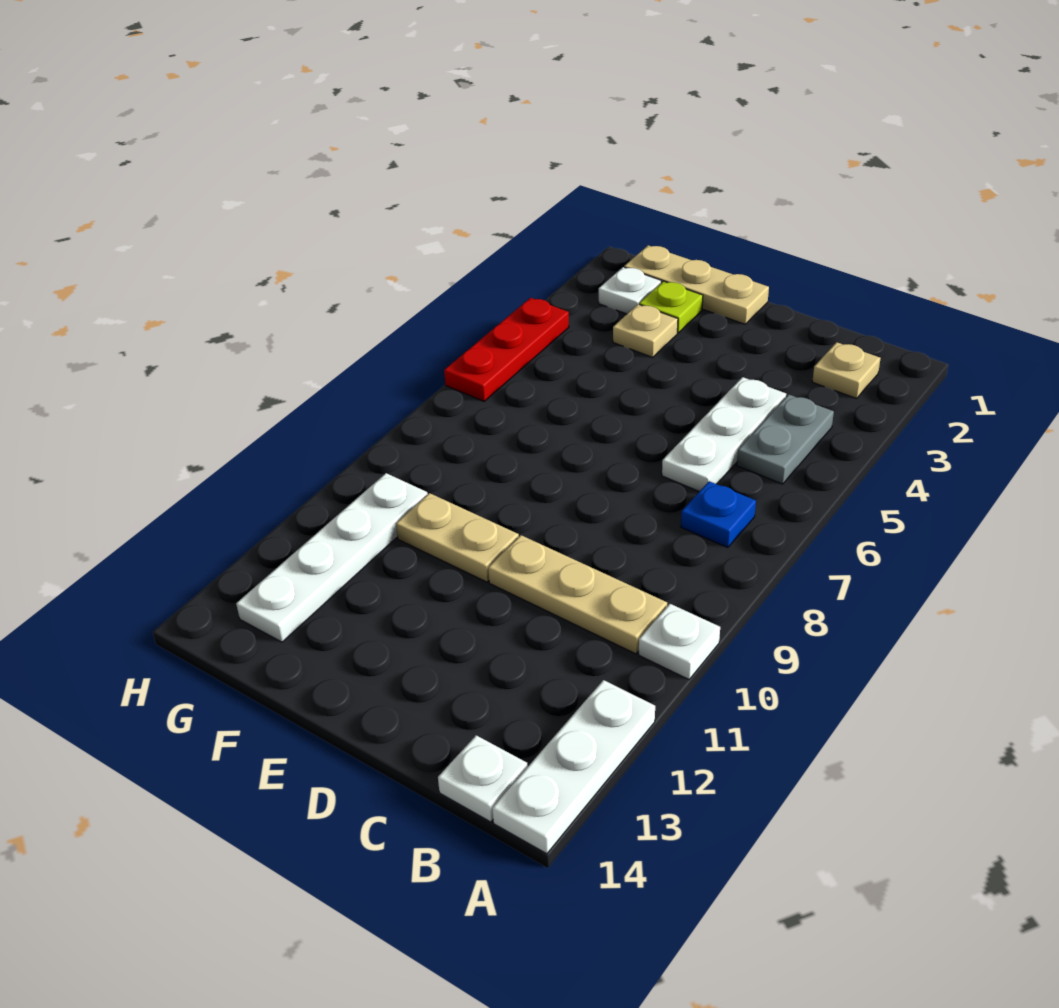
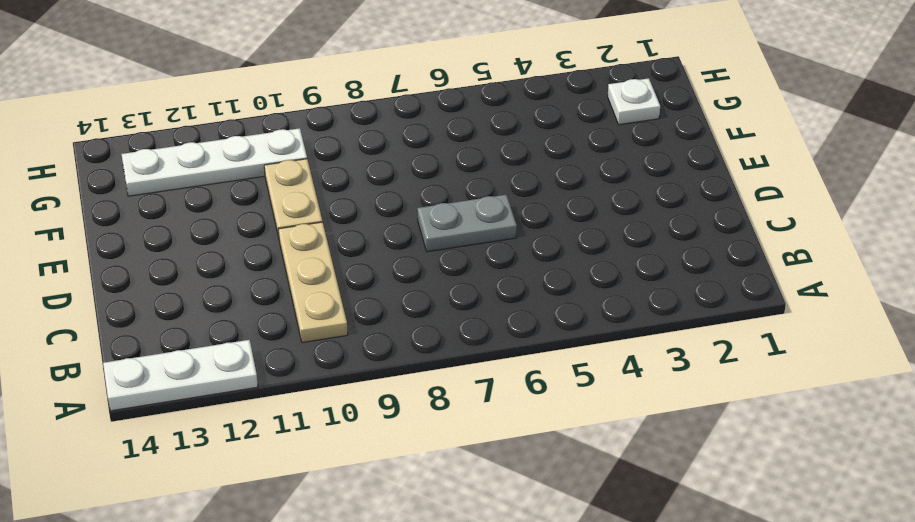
grey plate D6:D7 level 1 -> grey plate B4:B5 level 1
none -> white plate A10 level 1
none -> tan plate B2 level 1
none -> blue plate B7 level 1

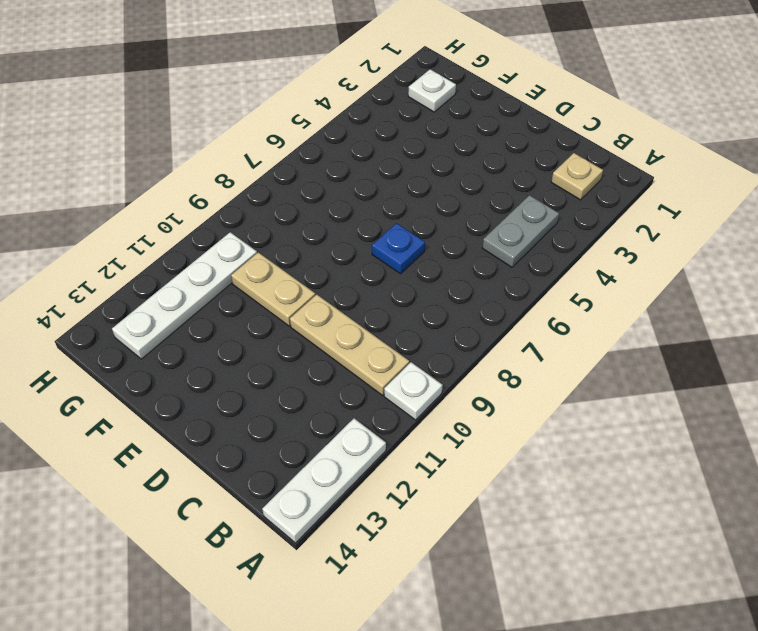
blue plate D7 level 1 -> blue plate B7 level 1
none -> white plate B14 level 1
none -> white plate C4:C6 level 1
none -> tan plate E1:G1 level 1

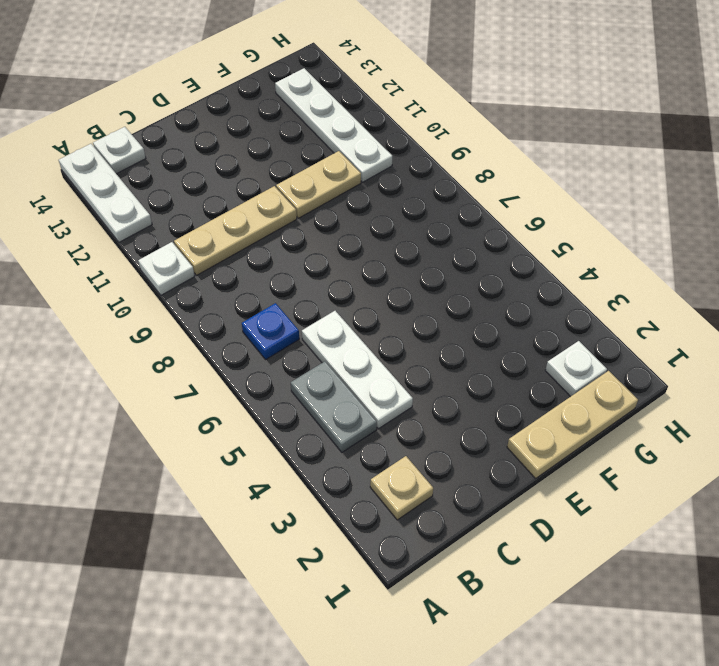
none -> lime plate F2 level 1
none -> tan plate F3 level 1
none -> red plate H4:H6 level 1

